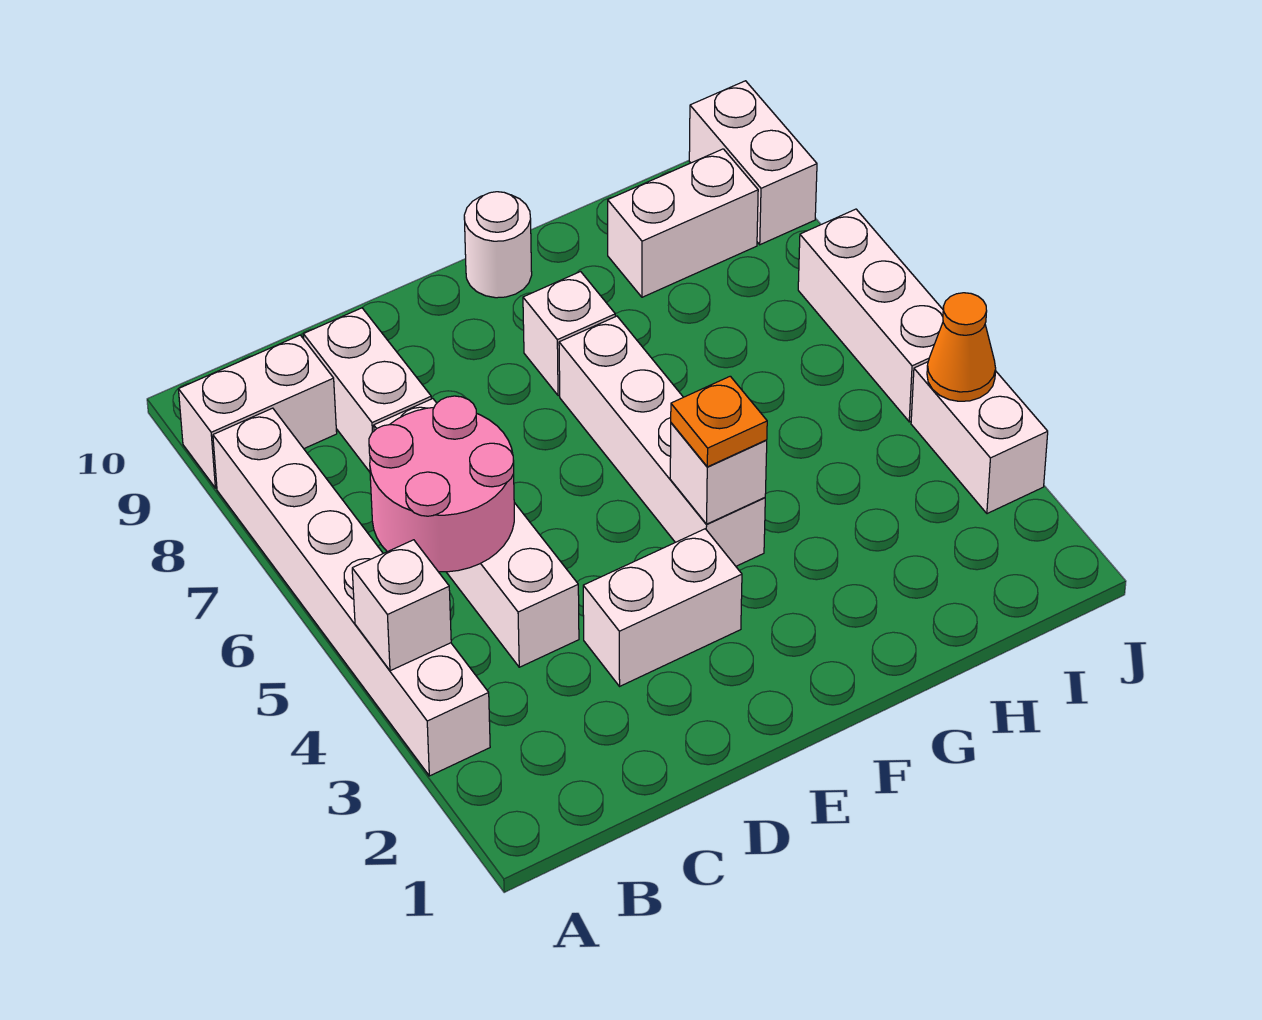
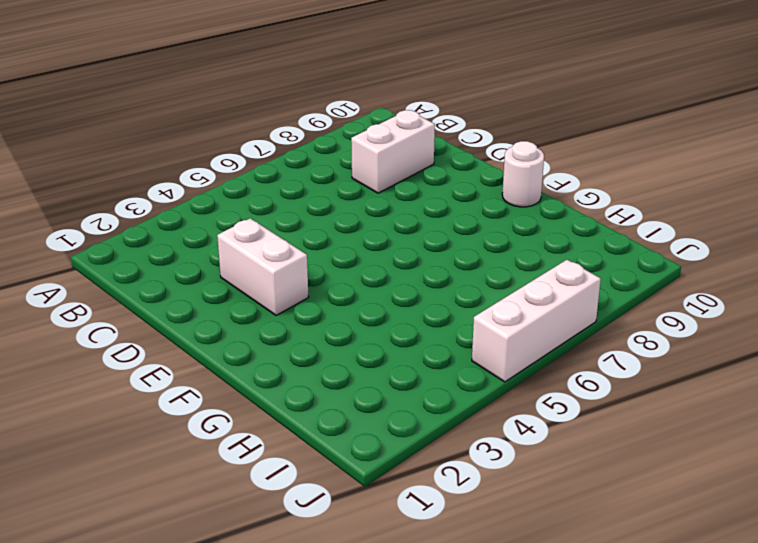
none -> white brick A3:A8 level 1
none -> white brick A9:B9 level 1
none -> white brick C4:C7 level 1

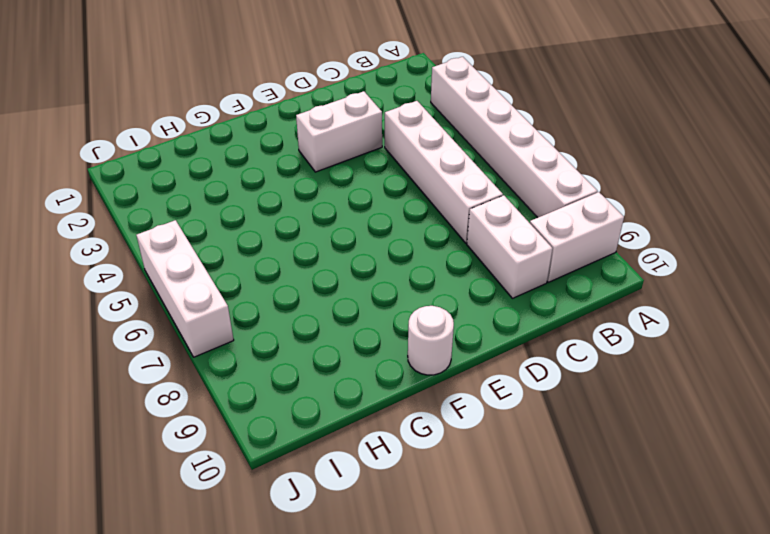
none -> white brick F4:F7 level 1
none -> white brick F8 level 1
none -> white brick H9:I9 level 1

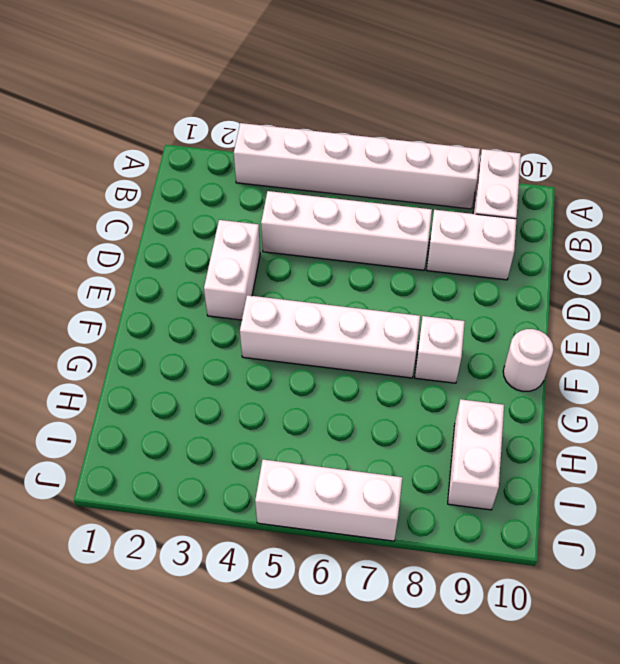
none -> white brick J3:J4 level 1
none -> white brick J9:J10 level 1
none -> white brick A4 level 2

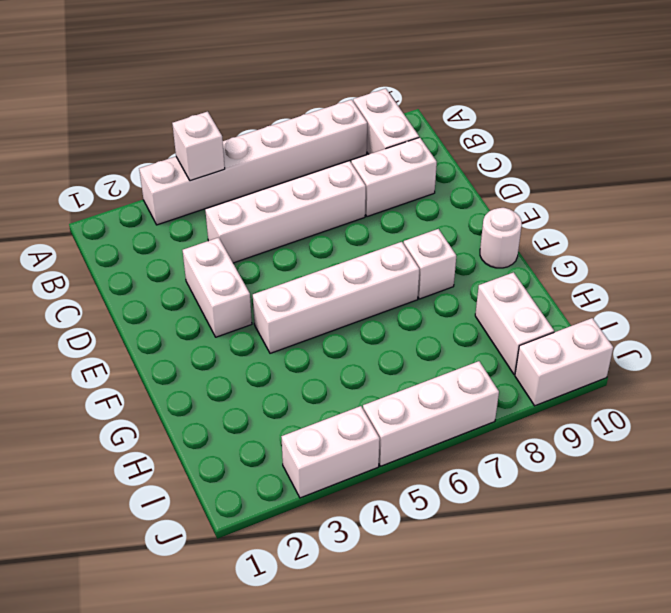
none -> pink round brick B5:C6 level 2
none -> white brick F4 level 2
none -> orange cone J4 level 2

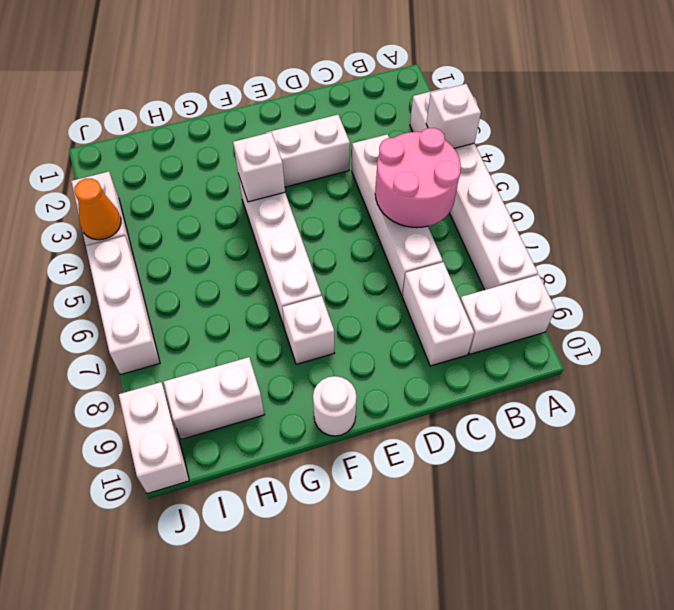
none -> orange plate F4 level 3

